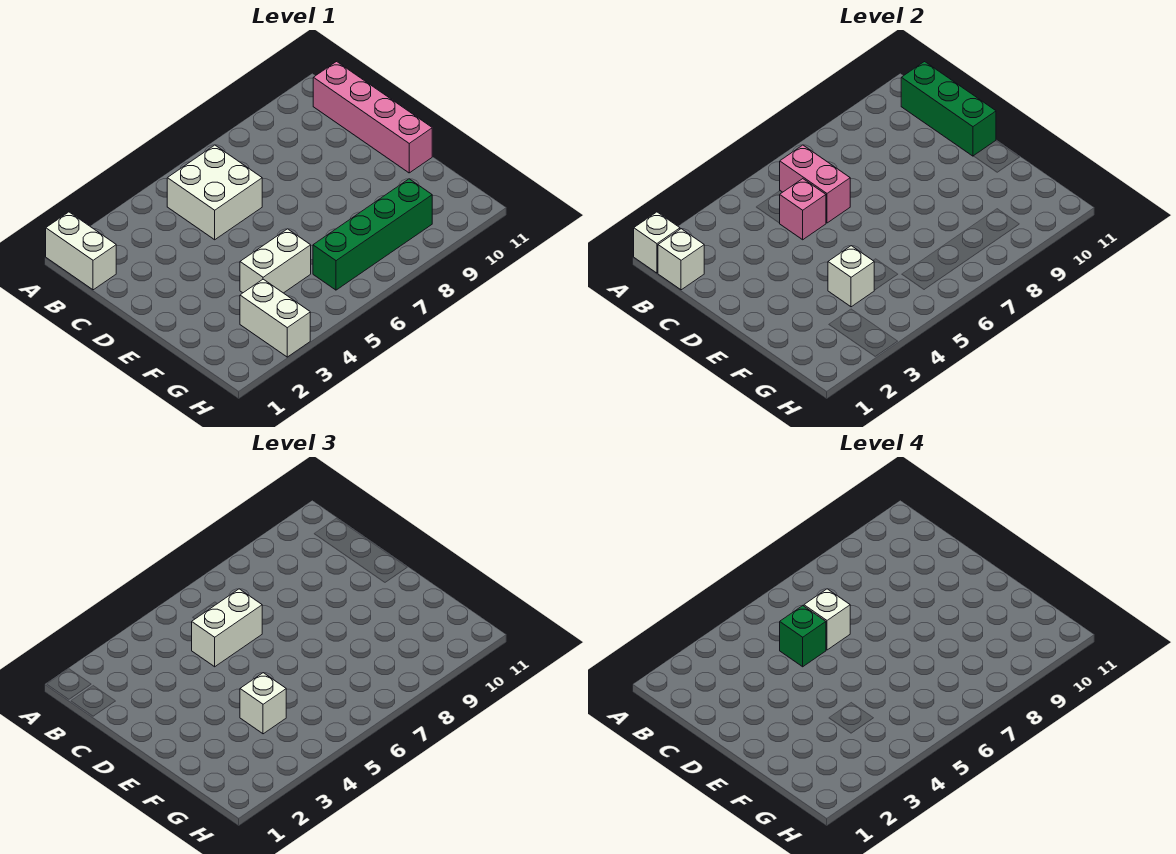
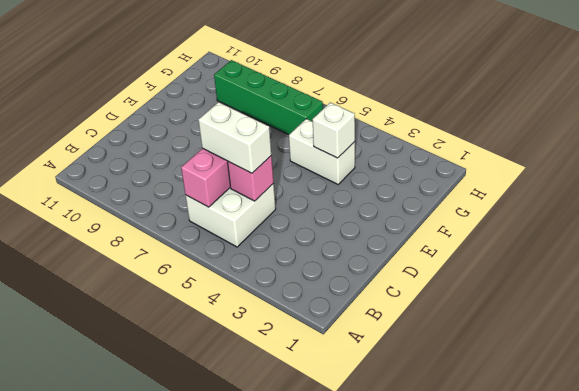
none -> white brick A1:B1 level 1
none -> pink brick B11:E11 level 1
none -> white brick G3:H3 level 1

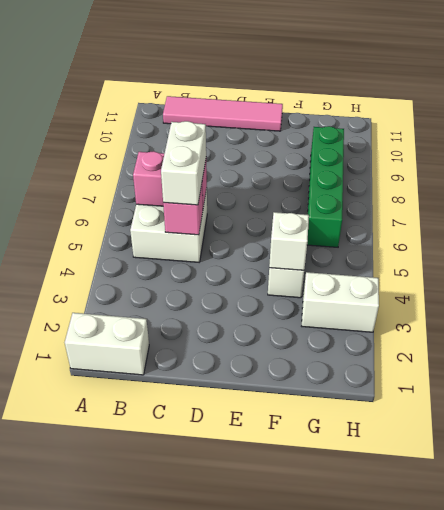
pink tile B11:E11 level 1 -> pink brick B11:E11 level 1
none -> white brick A1 level 2
none -> white brick B1 level 2
none -> green brick B11:D11 level 2

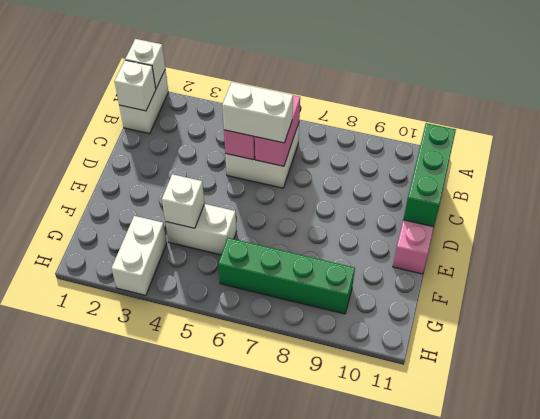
none -> white brick F4 level 3
none -> green brick C5 level 4
none -> white brick C6 level 4

